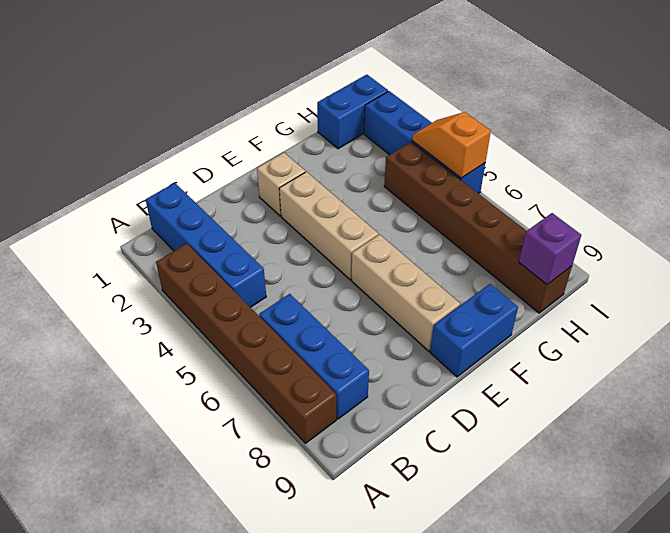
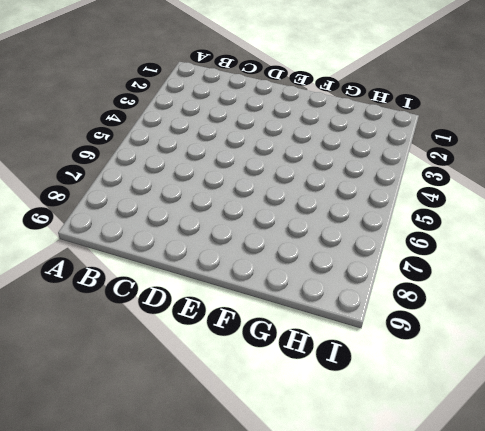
none -> brown brick A3:A8 level 1
none -> blue brick B1:B4 level 1
none -> blue brick B6:B8 level 1

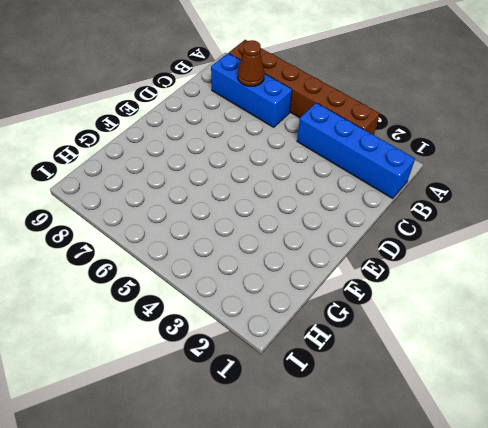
brown cone B7 level 2 -> none
none -> tan brick E2 level 1
none -> tan brick E3:E5 level 1
none -> tan brick E6:E8 level 1

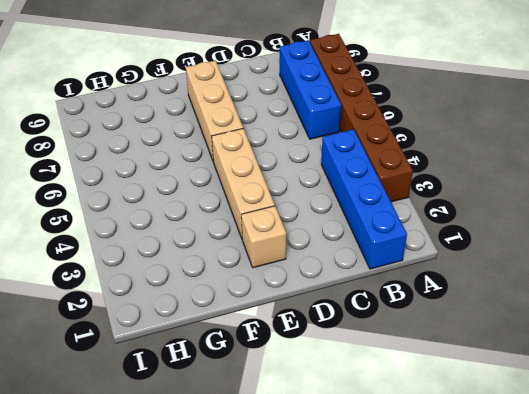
none -> blue brick E9:F9 level 1
none -> blue brick H1:I1 level 1
none -> brown brick H4:H9 level 1

